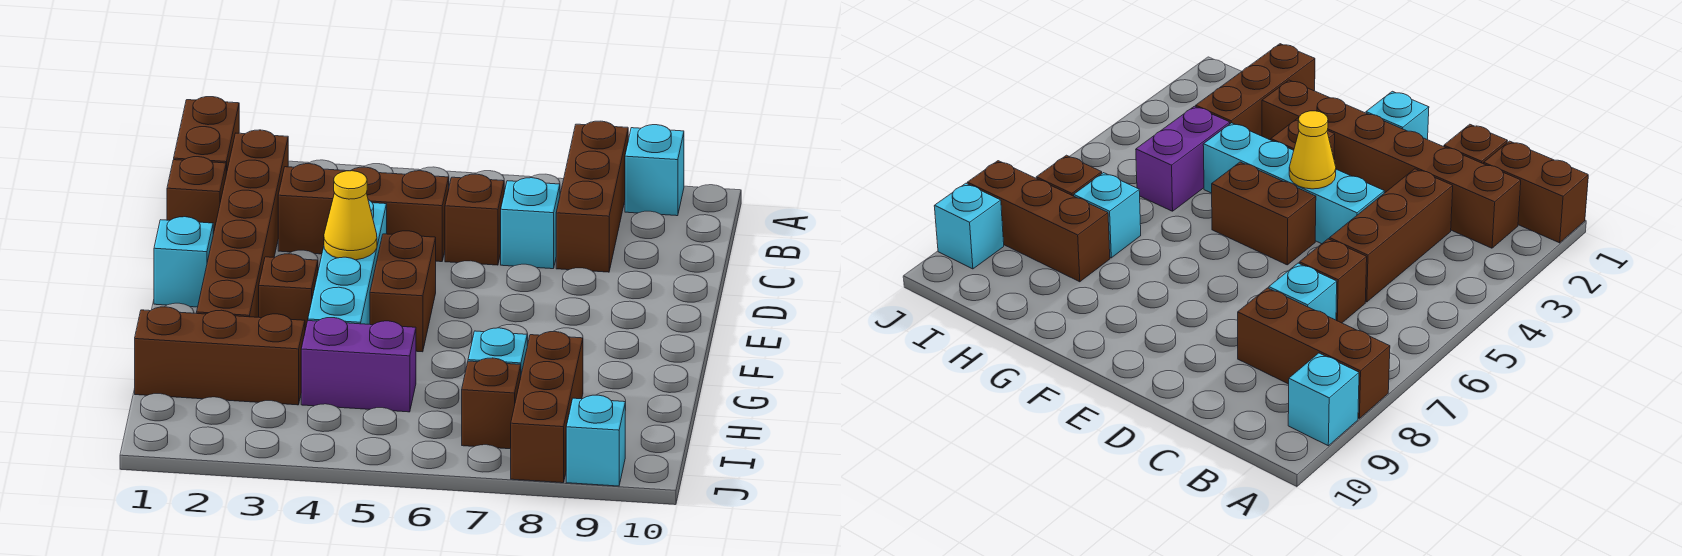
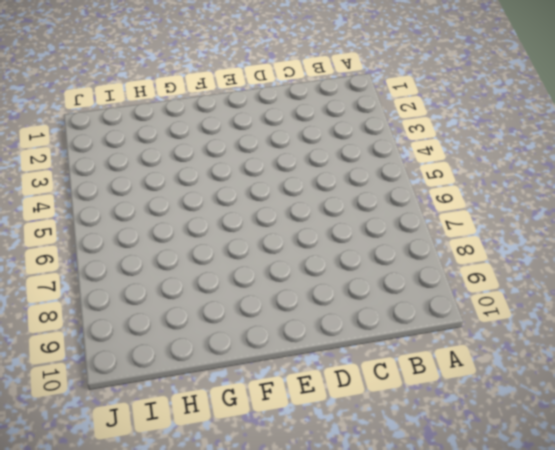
none -> brown brick A1:B1 level 1
none -> brown brick A8:C8 level 1
none -> cyan brick A9 level 1

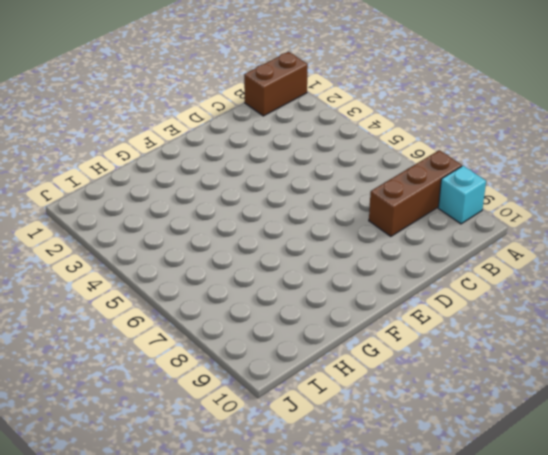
none -> brown brick B2:G2 level 1
none -> brown brick C1 level 1
none -> brown brick C3:C5 level 1

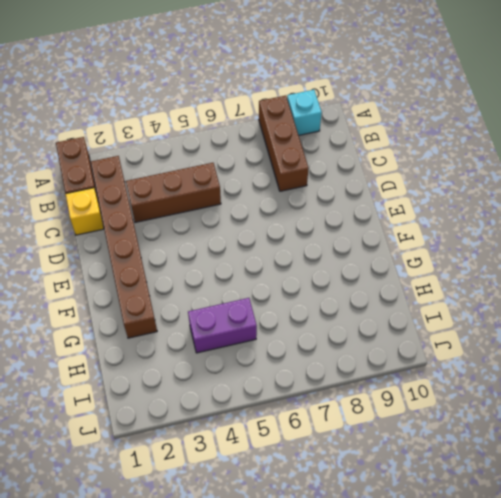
yellow brick C1 level 1 -> brown brick C1 level 1
none -> brown brick C6 level 1
none -> cyan brick C7 level 1
none -> cyan brick D4:G4 level 1

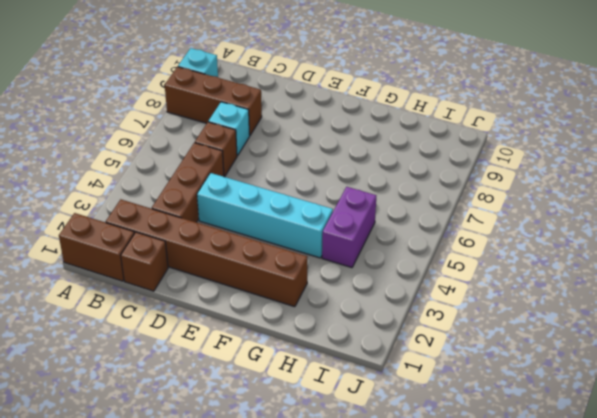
none -> cyan brick E1 level 1
none -> brown brick E5:F5 level 1
none -> brown brick F3 level 1

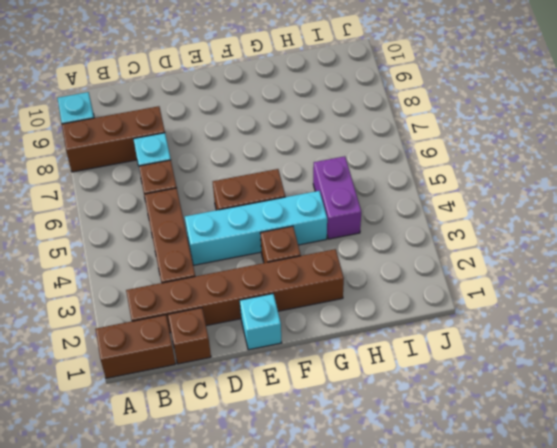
none -> brown brick H1:H3 level 1
none -> cyan brick H7 level 1
none -> brown brick H8:J8 level 1

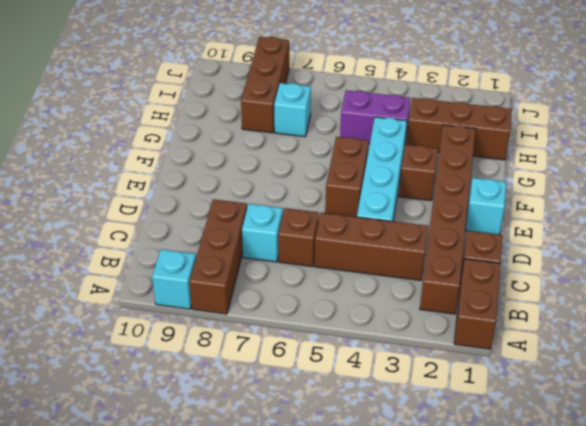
none -> brown brick I7 level 1
none -> cyan brick J9 level 1
none -> yellow cone E4 level 2

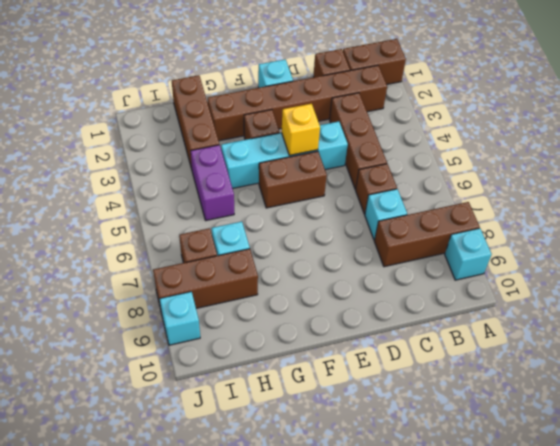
yellow brick E4 level 2 -> yellow cone E4 level 2

